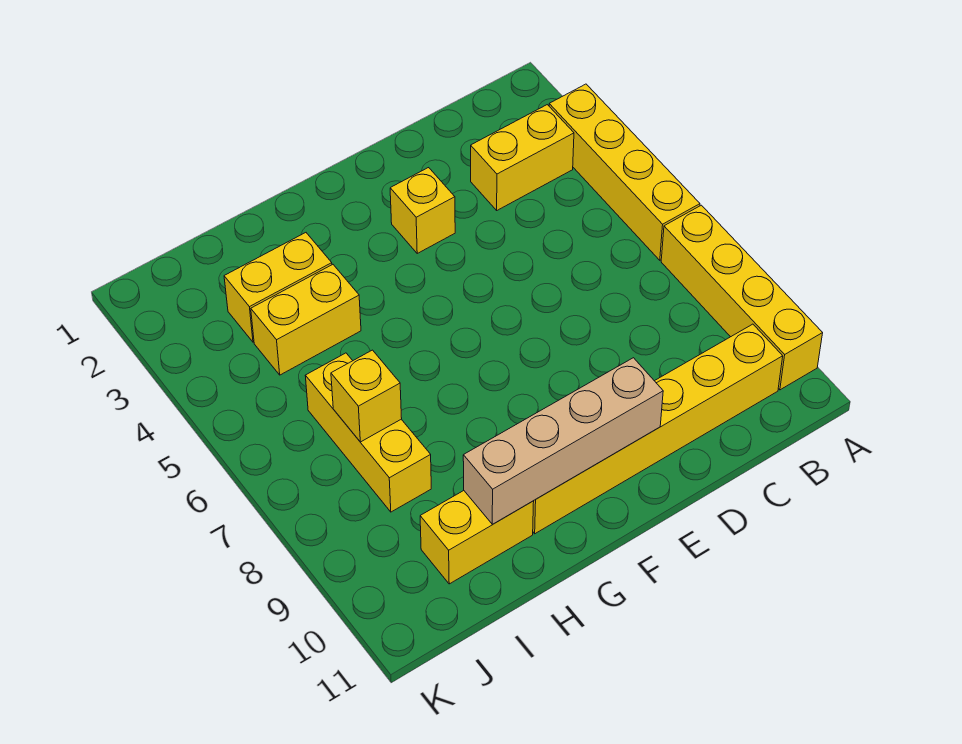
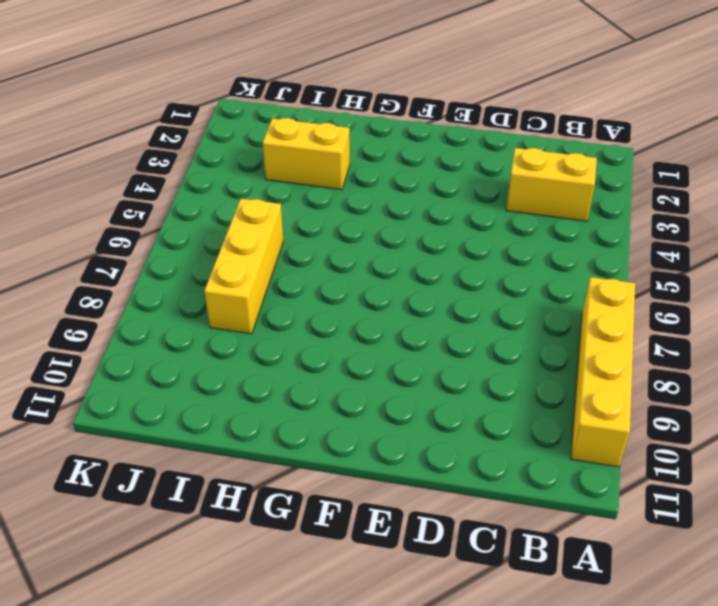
none -> yellow brick A3:A6 level 1
none -> yellow brick B10:G10 level 1

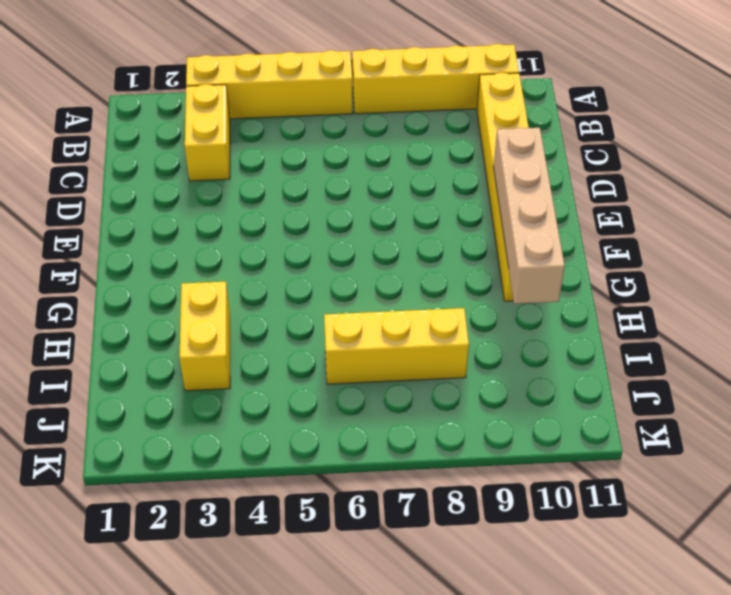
none -> yellow brick E3 level 1
none -> yellow brick H4:I4 level 1

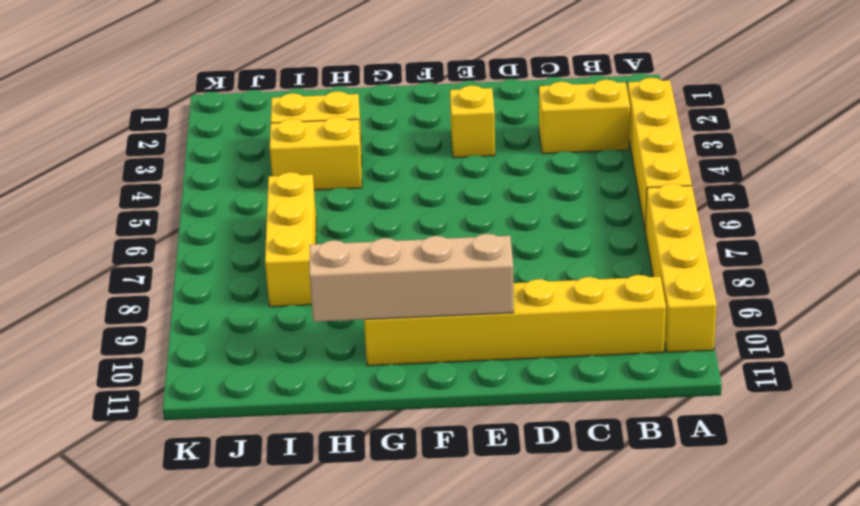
none -> yellow brick H10:I10 level 1
none -> yellow brick I7 level 2

